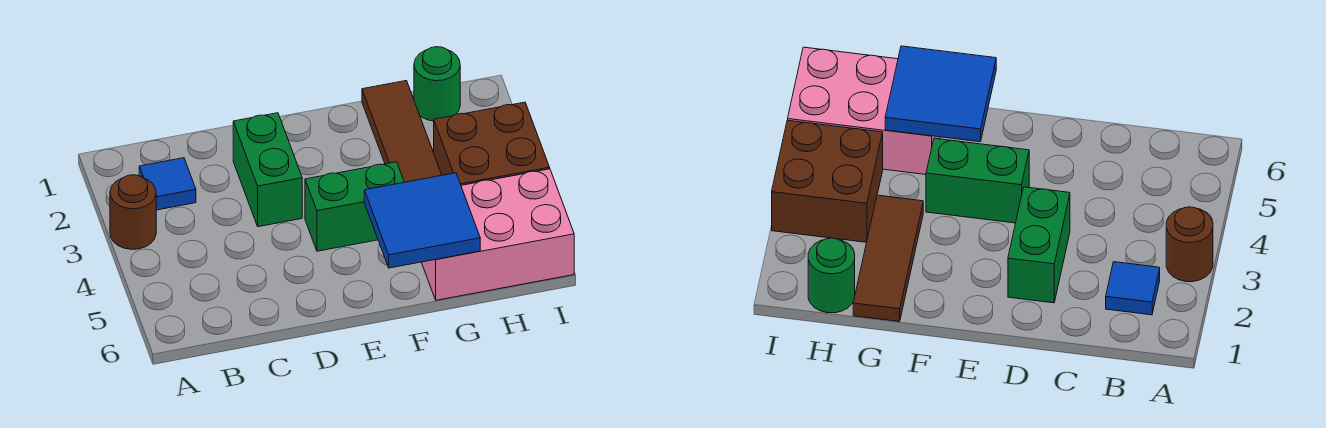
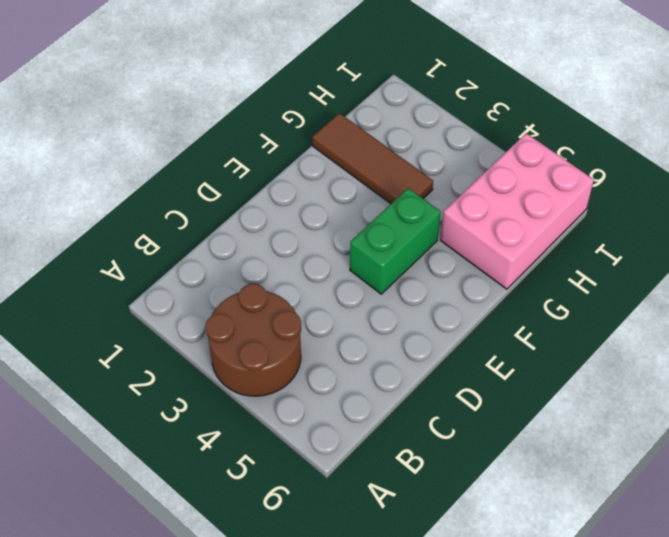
brown round brick A3:B4 level 1 -> brown round brick A3 level 1
none -> blue tile B2 level 1
none -> green brick D2:D3 level 1

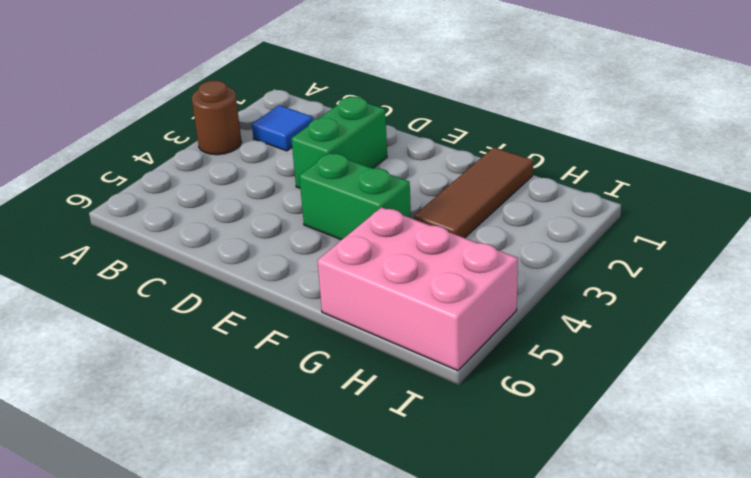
none -> green round brick H1 level 1
none -> brown brick H3:I4 level 1

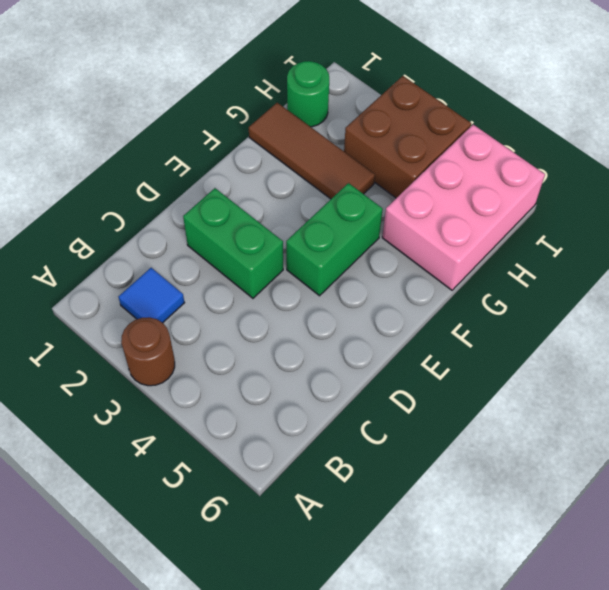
none -> blue tile F5:G6 level 2

